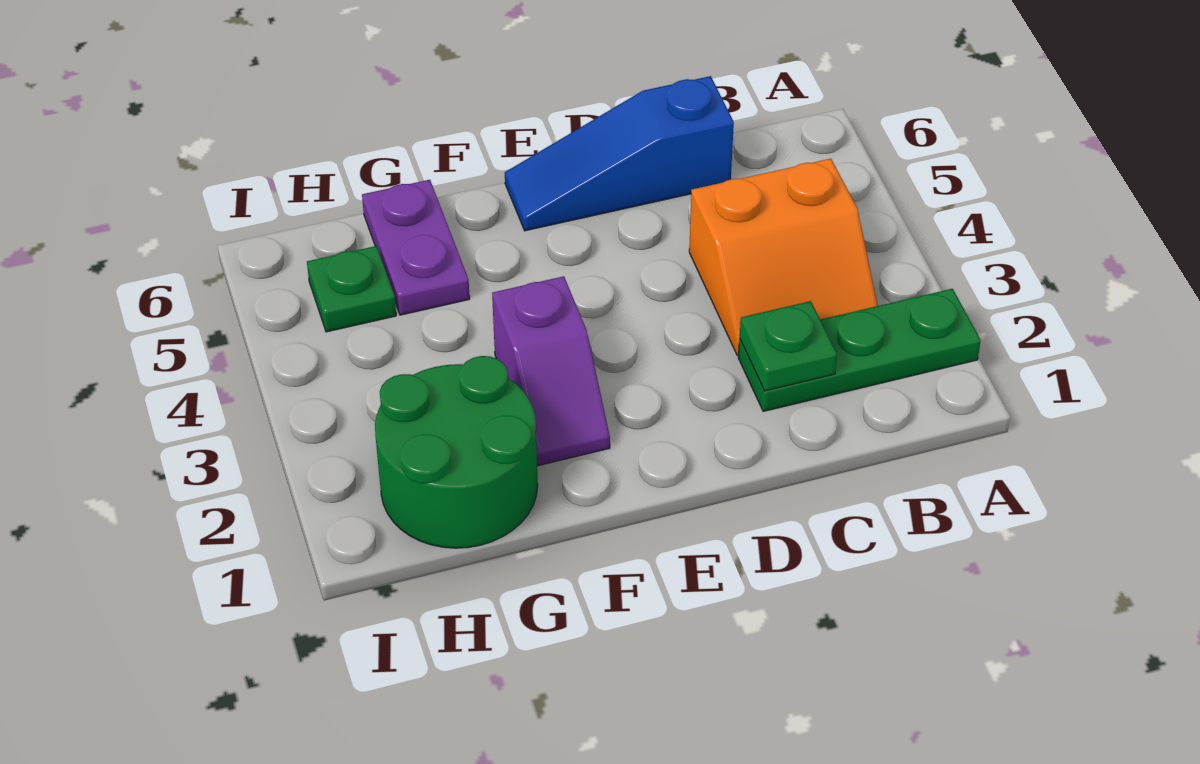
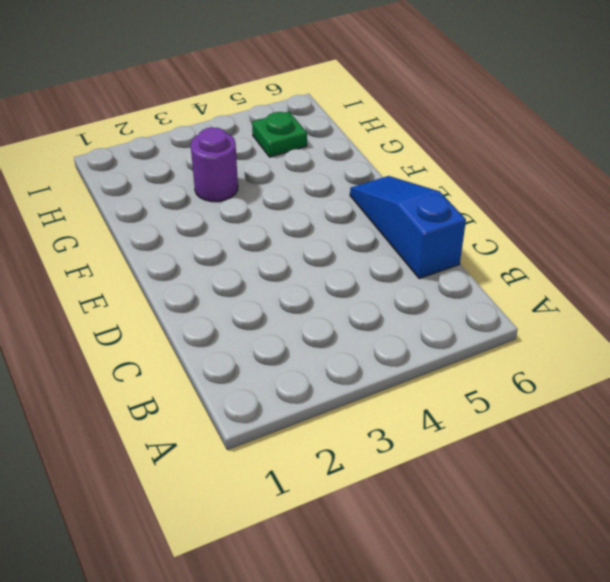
purple round brick G3 level 1 -> none
none -> green plate A2:C2 level 1
none -> orange slope B3:C4 level 1 top 4

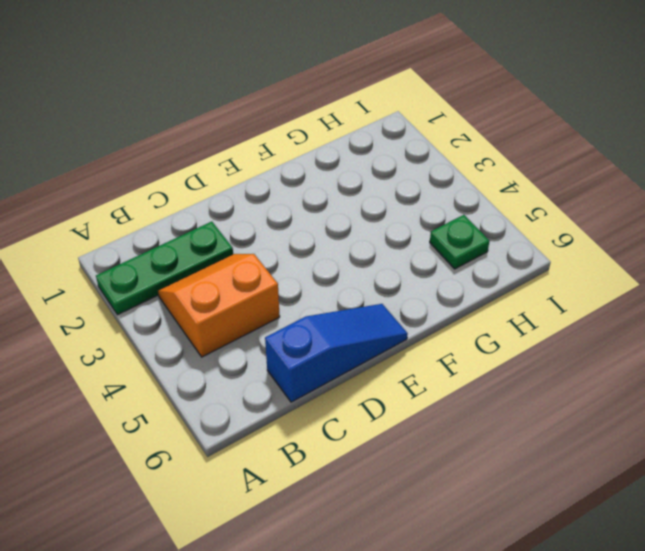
none -> purple slope F2:F3 level 1 top 3
none -> green round brick G1:H2 level 1

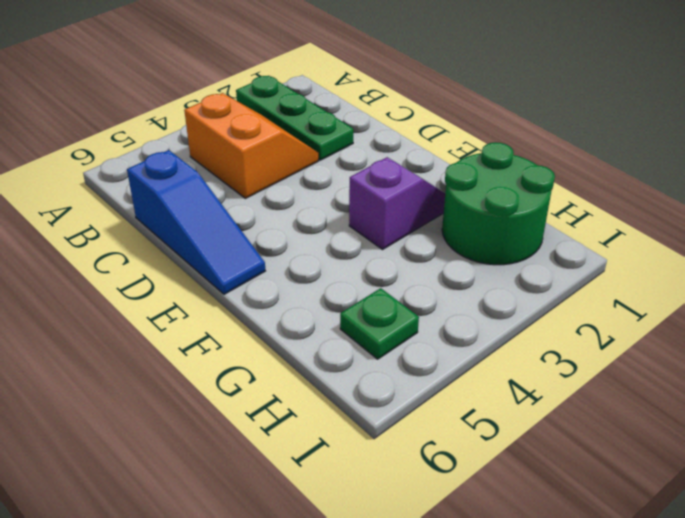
none -> purple plate G5:G6 level 1
none -> green plate C2 level 2

